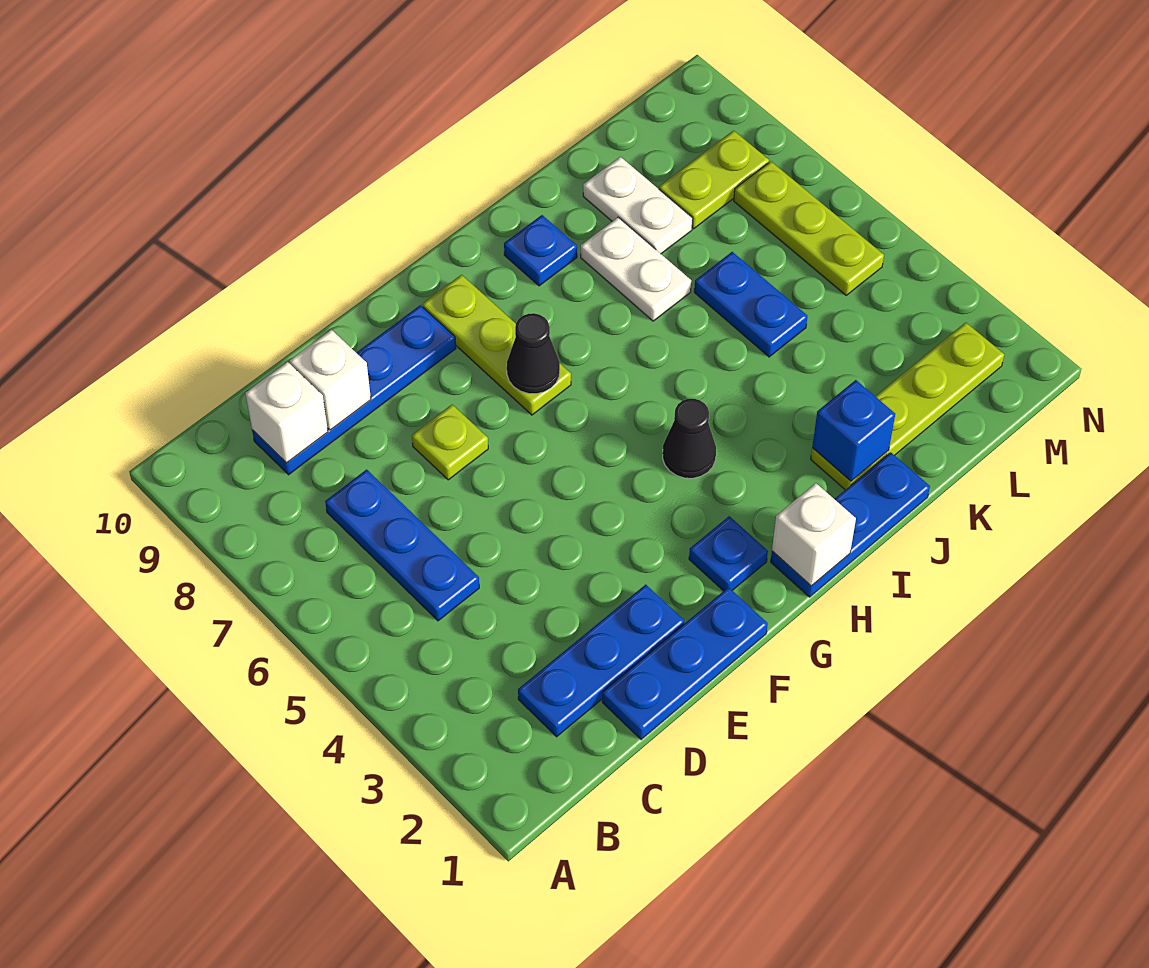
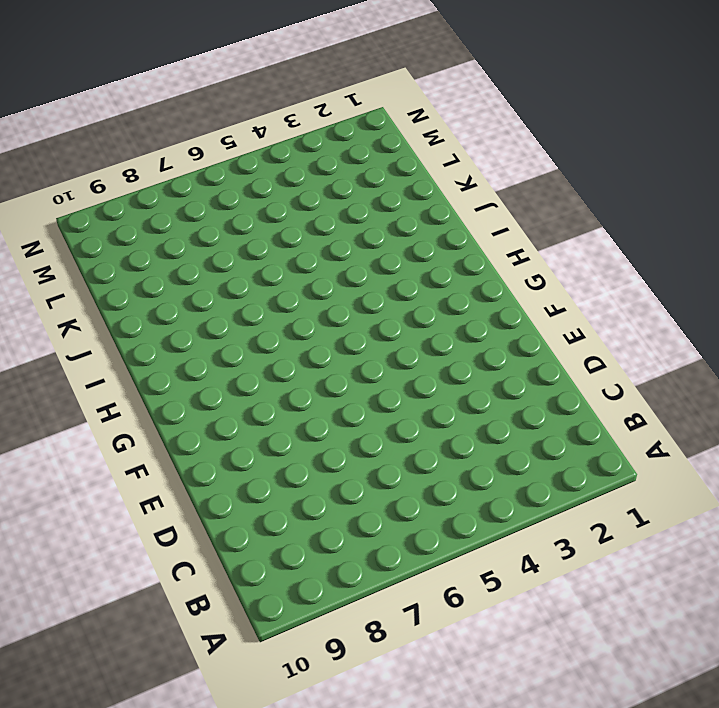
none -> blue plate C2:E2 level 1
none -> blue plate C5:C7 level 1
none -> blue plate C9:F9 level 1

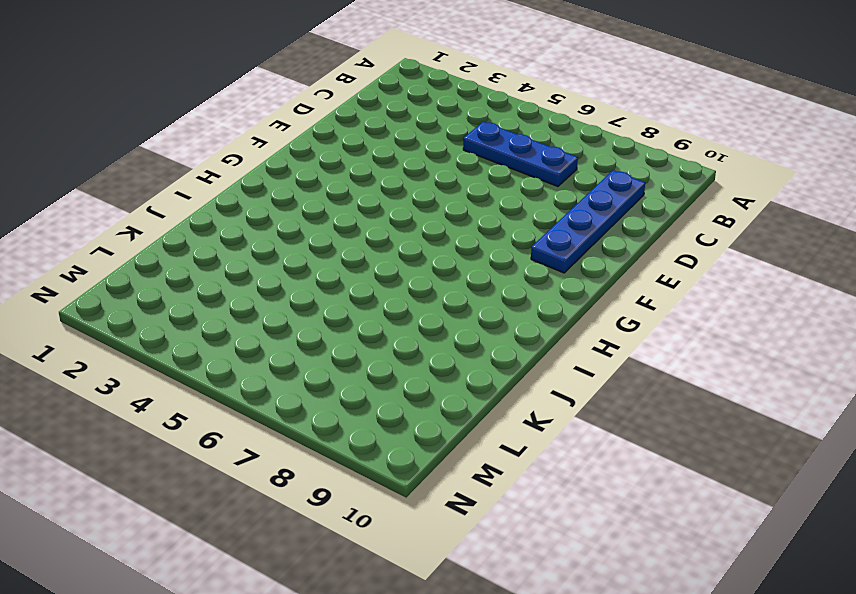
none -> blue plate C2:E2 level 1
none -> blue plate D1:F1 level 1
none -> lime plate E7 level 1

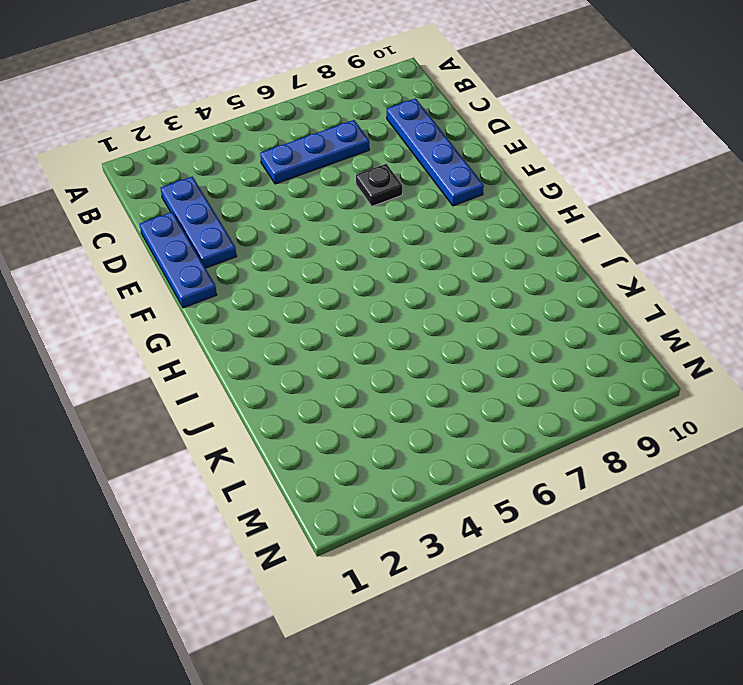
black plate E7 level 1 -> lime plate E7 level 1
none -> blue plate G2 level 1
none -> lime plate G7:G9 level 1
none -> blue plate H1:J1 level 1

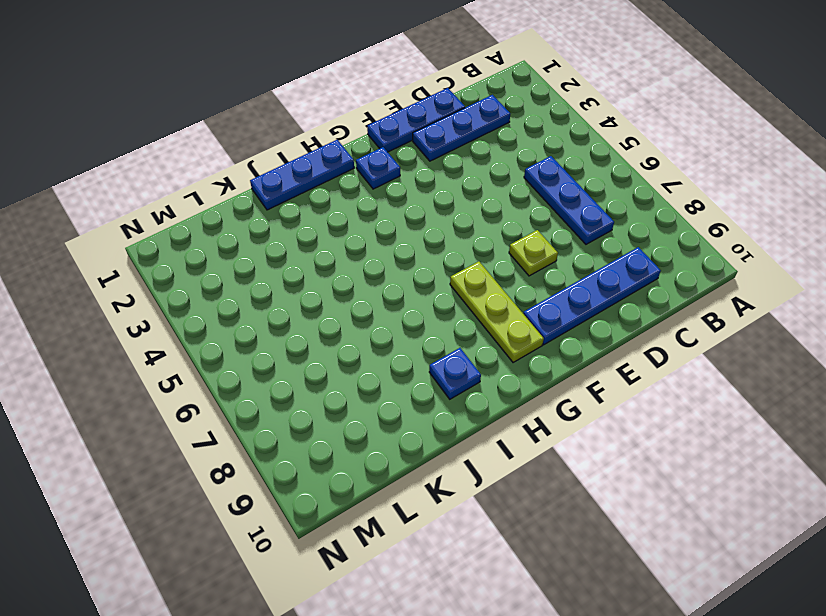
none -> black cone H4 level 1
none -> lime plate J2:M2 level 1
none -> white plate J7:J8 level 1

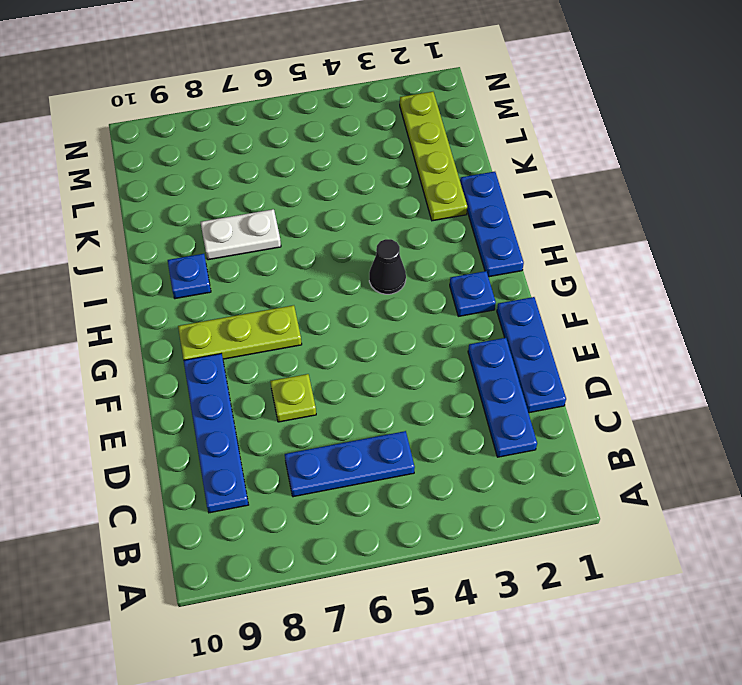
none -> blue plate K5:K6 level 1
none -> white plate K8:K9 level 1
none -> lime plate L8:M8 level 1

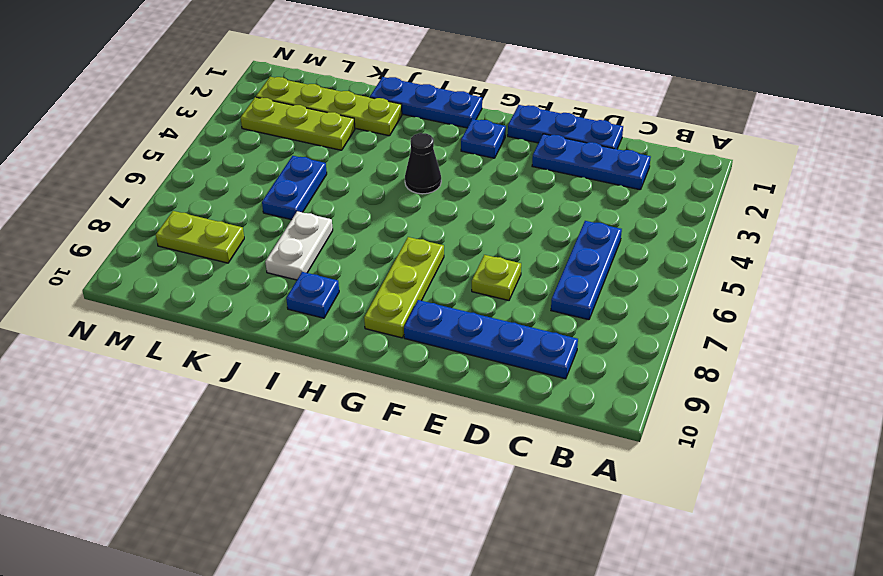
lime plate K3:M3 level 1 -> lime plate M5:M7 level 1
none -> white plate K8:K9 level 1
none -> white brick C9 level 2
none -> white brick D9 level 2

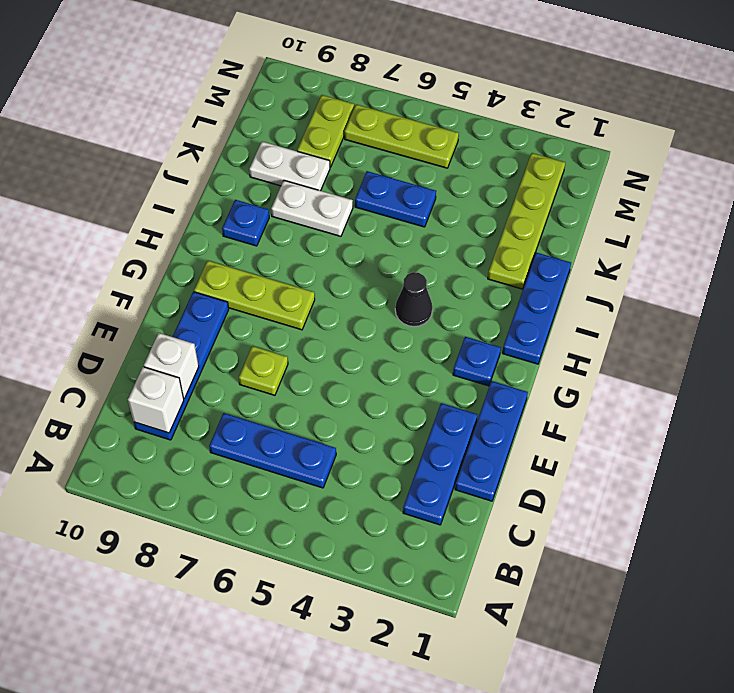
none -> black cone G7 level 2
none -> white brick H1 level 2
none -> blue brick J2 level 2

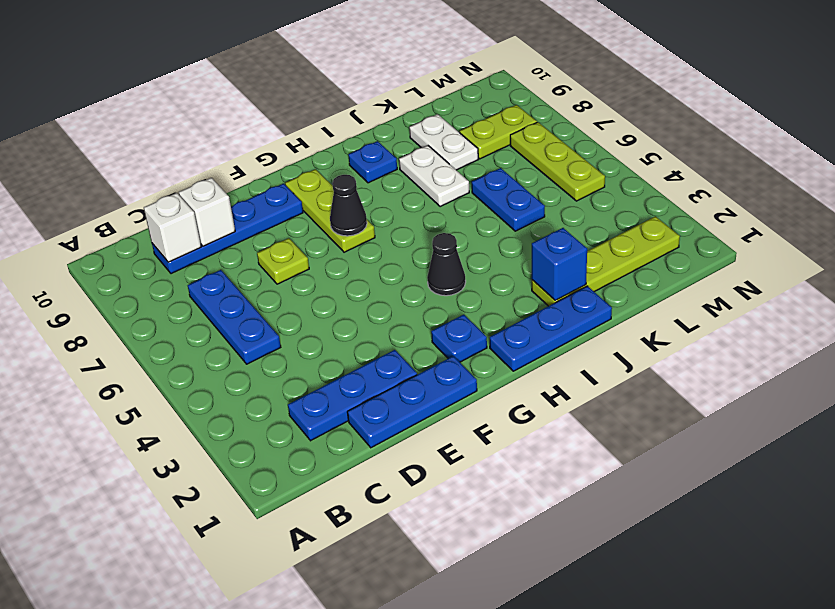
none -> white brick H1 level 2

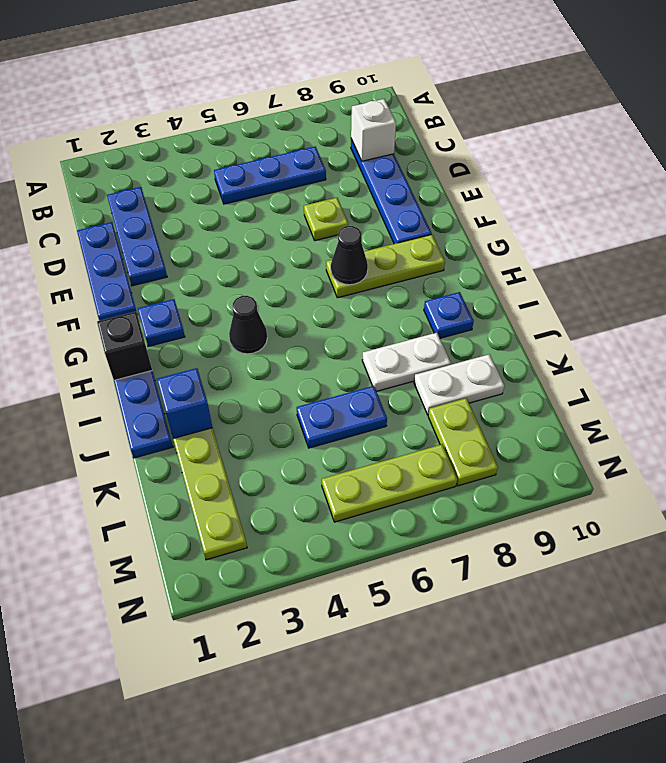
black brick H1 level 2 -> white brick H1 level 2
none -> white brick D9 level 2

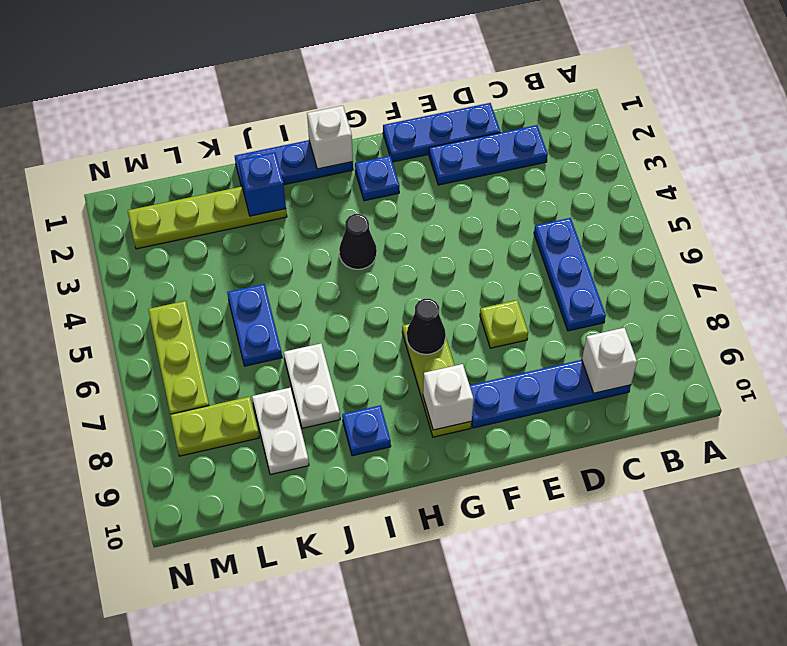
white brick G9 level 2 -> white brick D9 level 2

